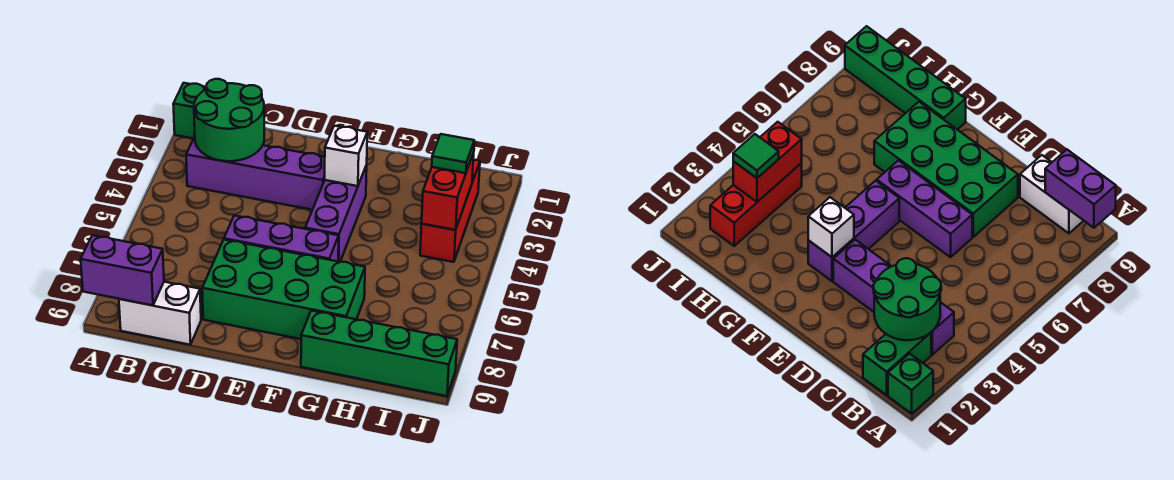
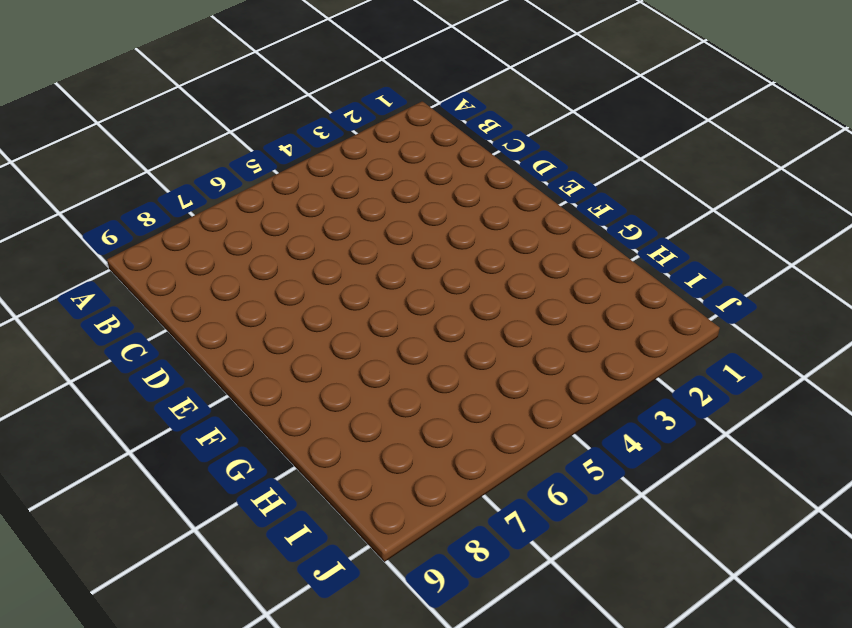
none -> green brick A1 level 1
none -> green brick B1:B2 level 1
none -> purple brick B3:E3 level 1

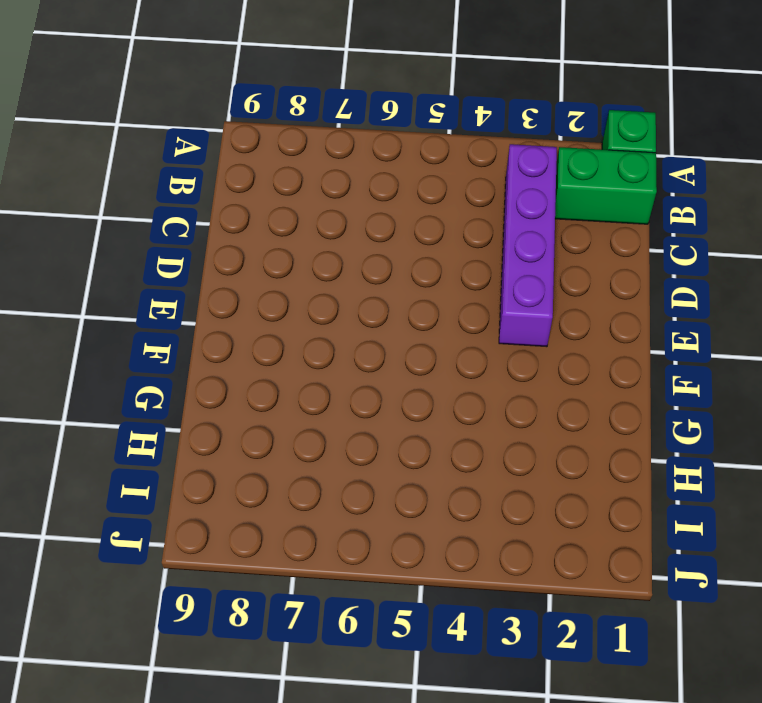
none -> white brick B9:C9 level 1
none -> purple brick D6:F6 level 1
none -> green brick D7:G8 level 1

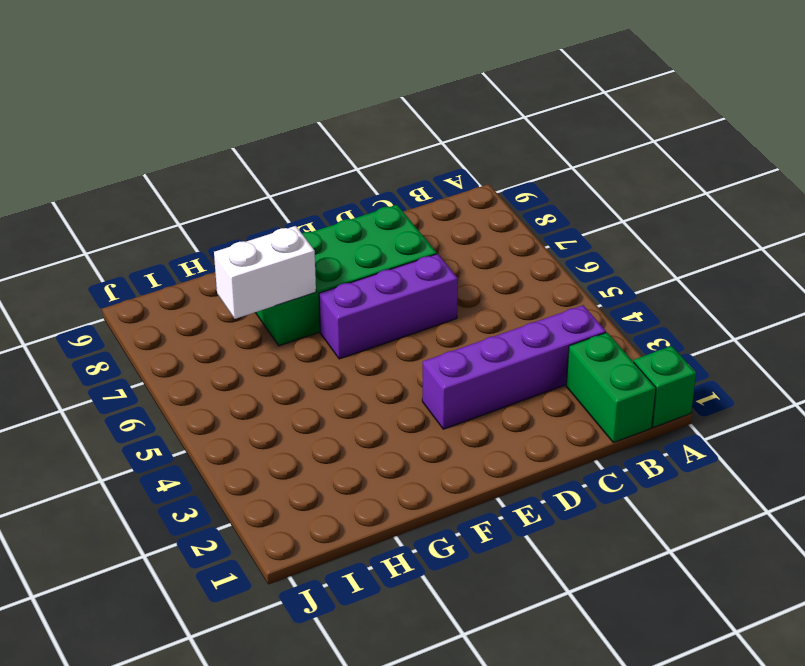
white brick G7:H7 level 2 -> white brick B9:C9 level 1
none -> purple brick F3:F5 level 1
none -> green brick G9:J9 level 1
none -> red brick I2:I4 level 1

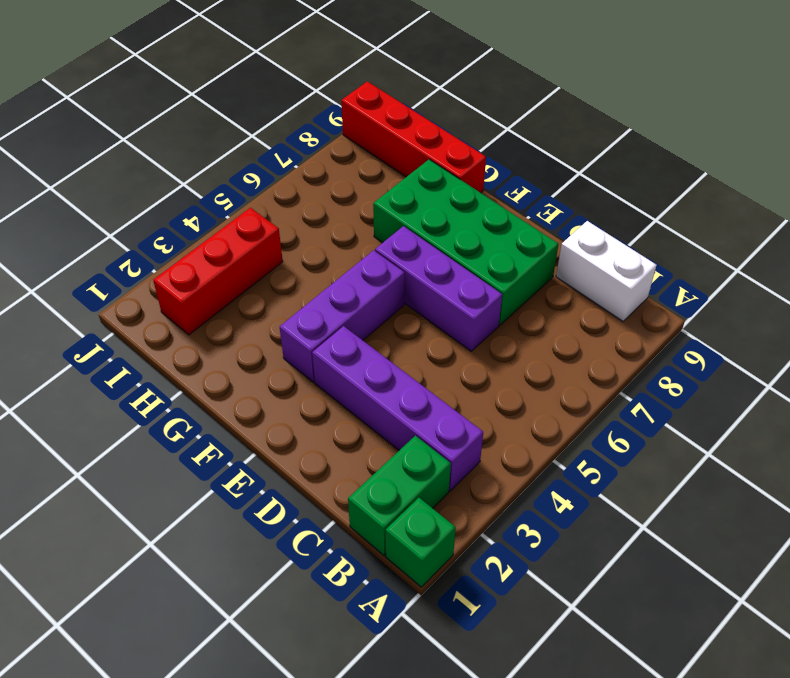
red brick G9:J9 level 1 -> green brick G9:J9 level 1
none -> purple brick A9:B9 level 2
none -> green round brick B2:C3 level 2
none -> white brick F3 level 2

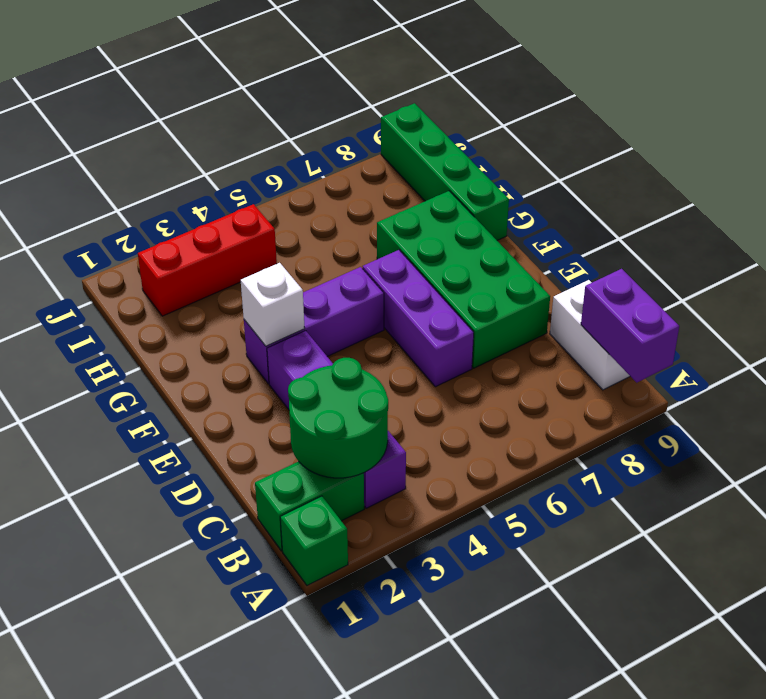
none -> red brick I3:I4 level 2
none -> green tile I3 level 3

